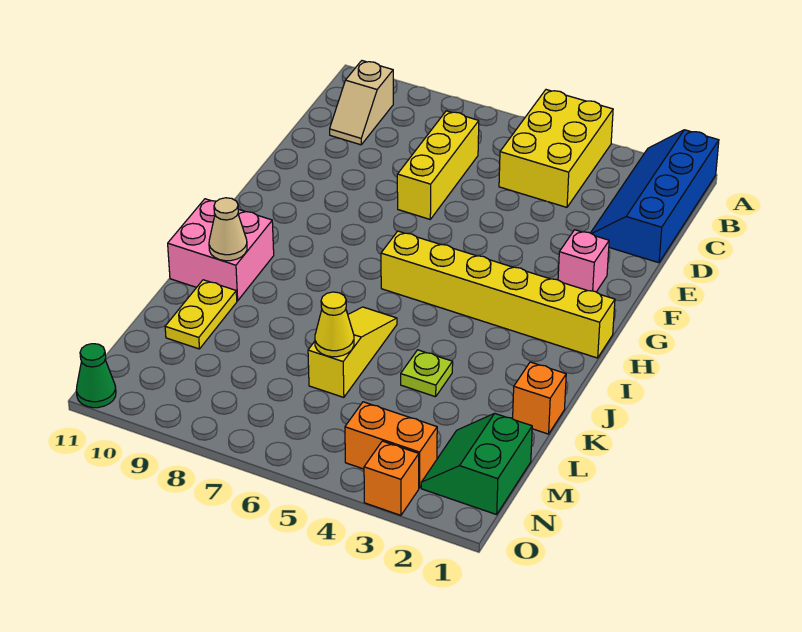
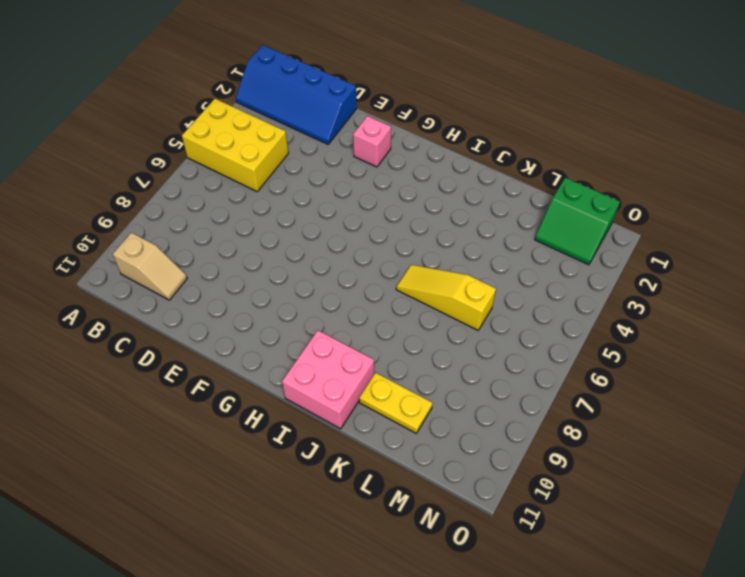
none -> yellow brick C7:E7 level 1
none -> yellow brick H1:H6 level 1
none -> orange brick K1 level 1

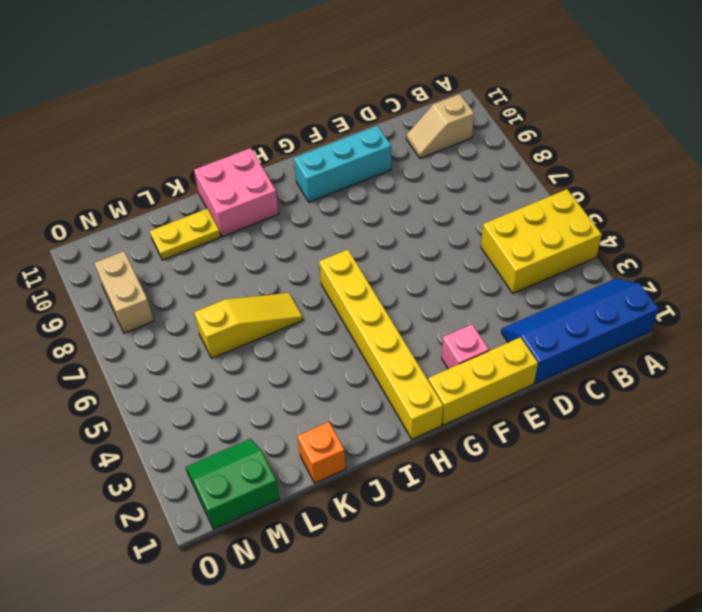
yellow brick E1:G1 level 1 -> yellow brick C7:E7 level 1
cyan brick E10:G10 level 1 -> none
tan brick N8:N9 level 1 -> none
none -> lime plate K4 level 1
none -> orange brick N3:N4 level 1
none -> orange brick O3 level 1

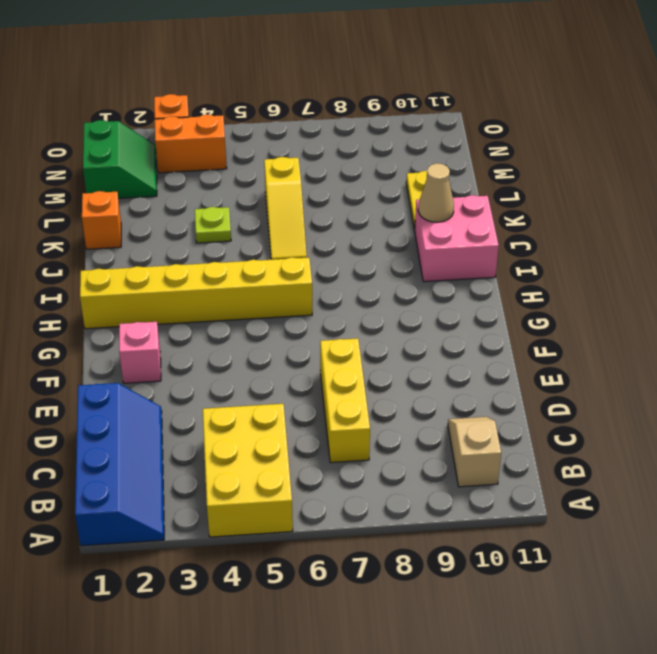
none -> green cone O11 level 1
none -> yellow cone L6 level 2

